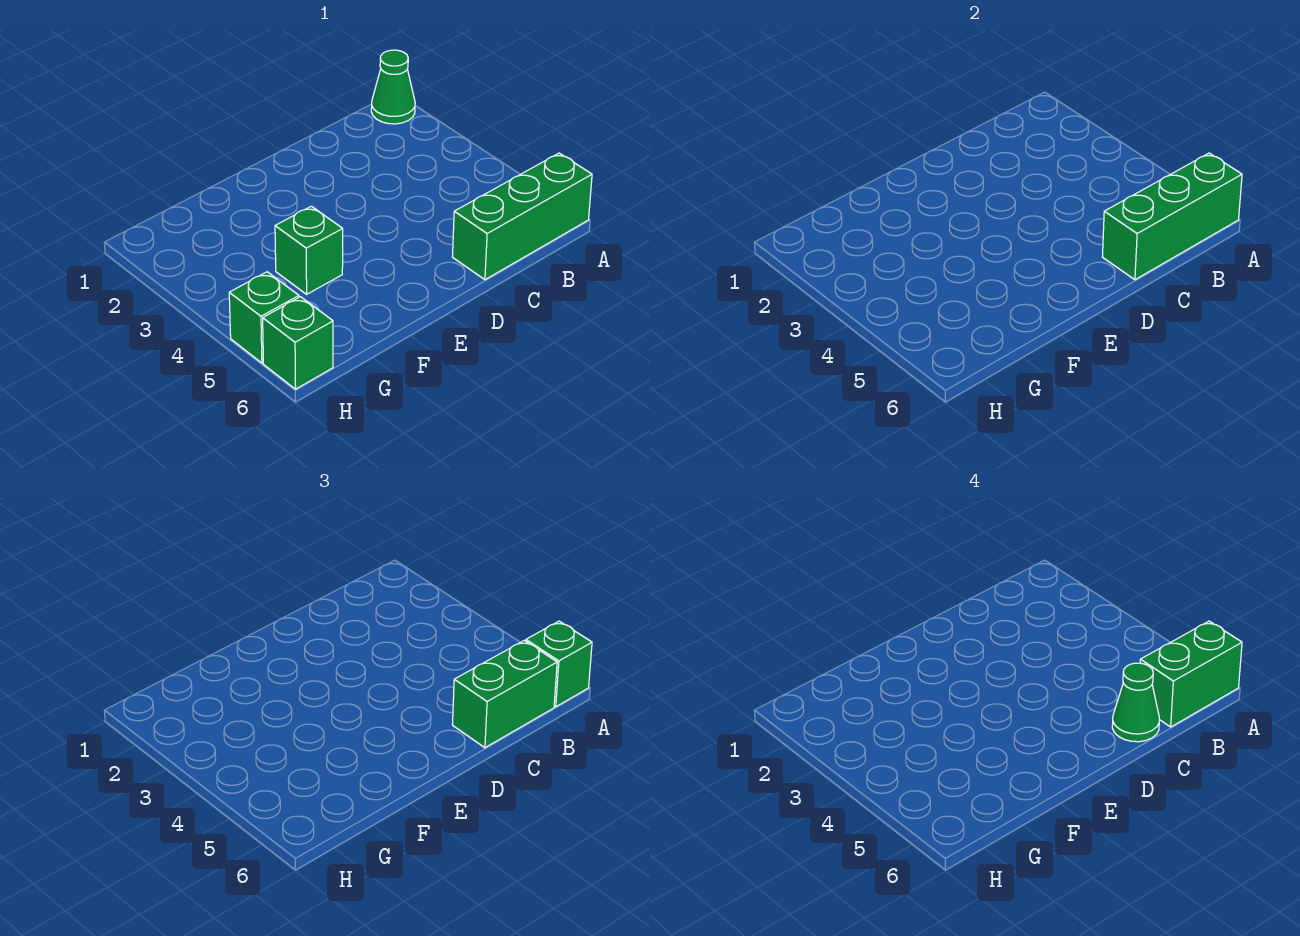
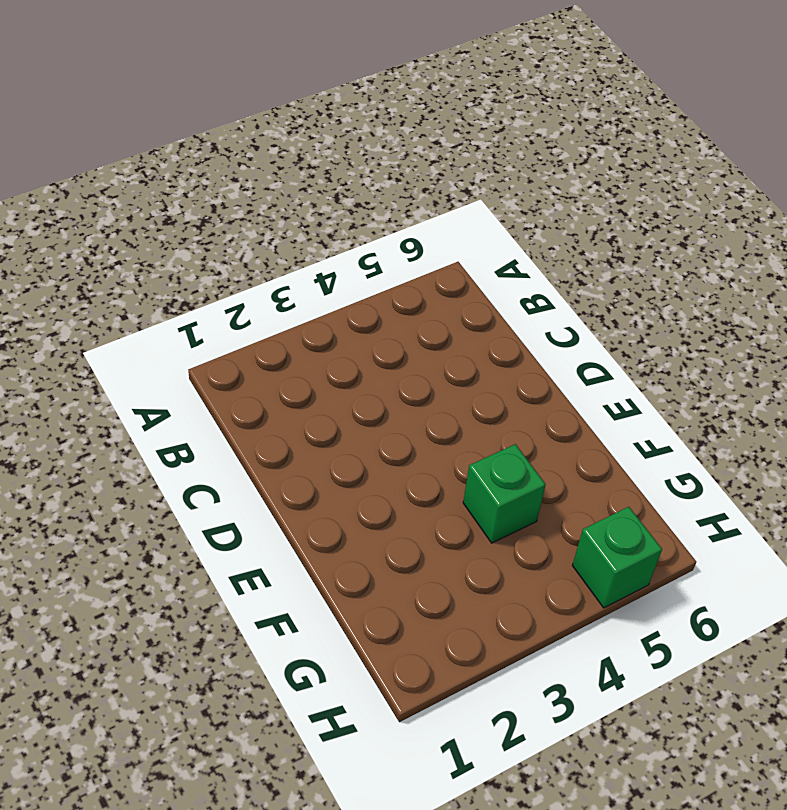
none -> green cone A1 level 1
none -> green brick A6:C6 level 1

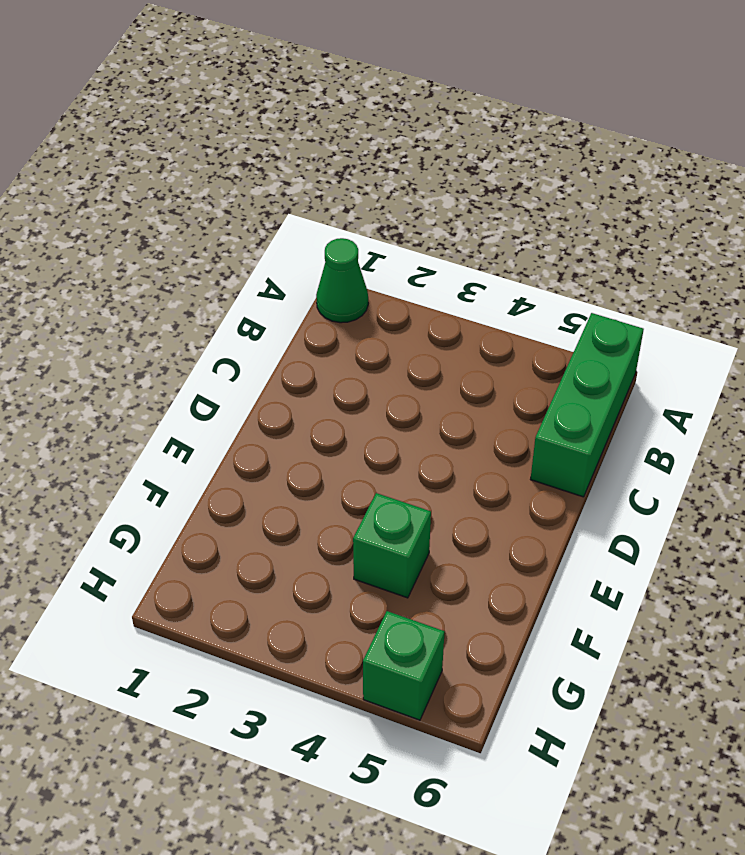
none -> green brick H6 level 1
none -> green brick A6:C6 level 2

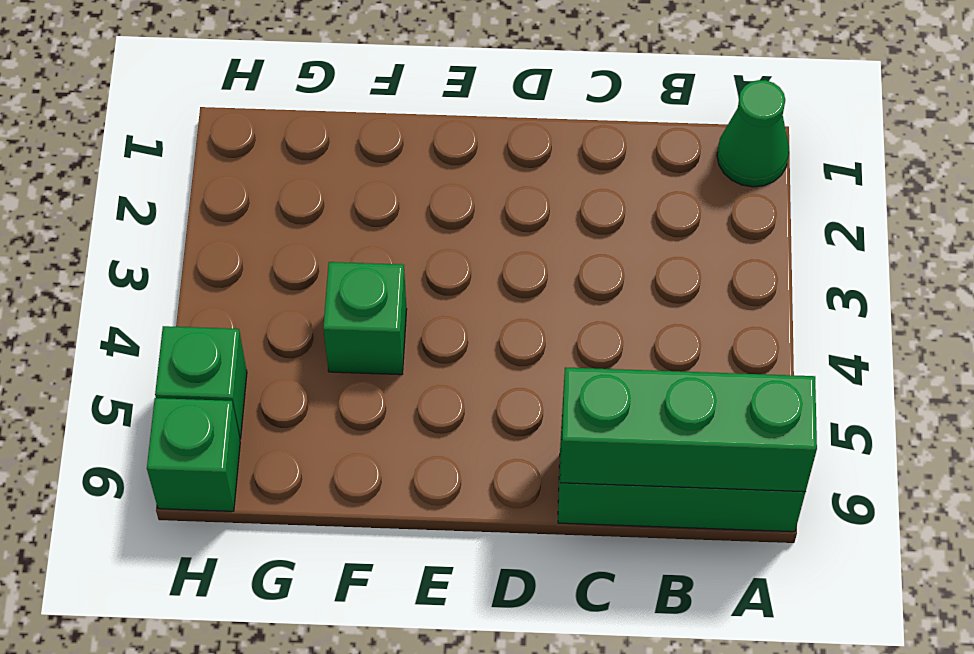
none -> green brick A6 level 3
none -> green brick B6:C6 level 3

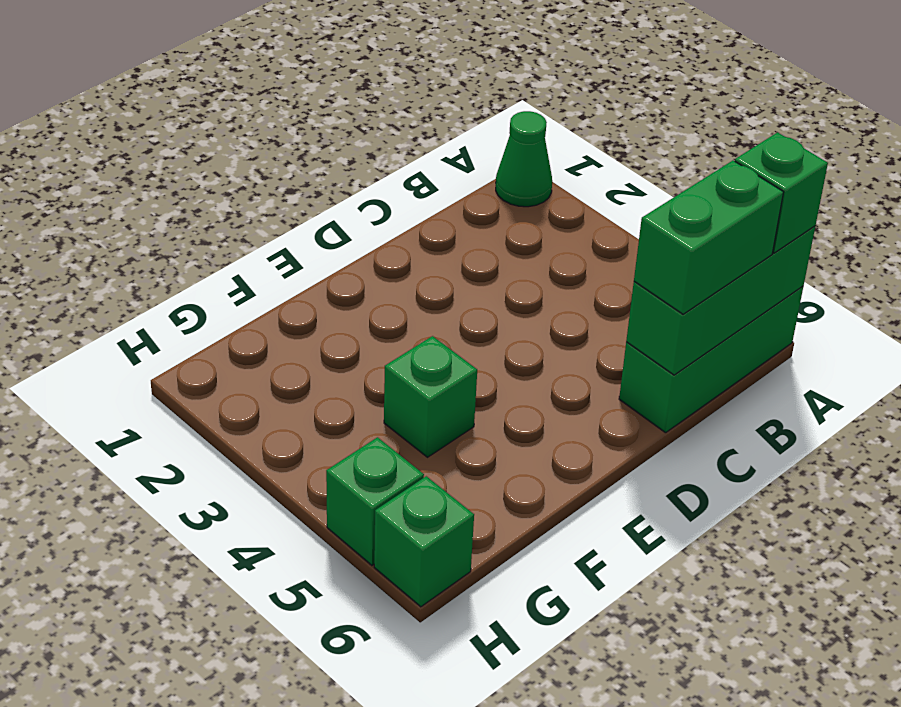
none -> green brick A6:B6 level 4
none -> green cone C6 level 4

